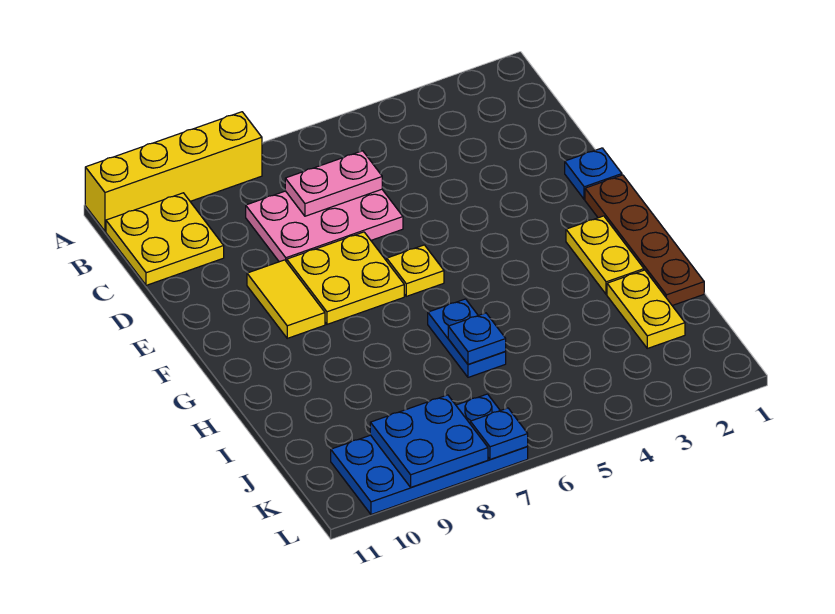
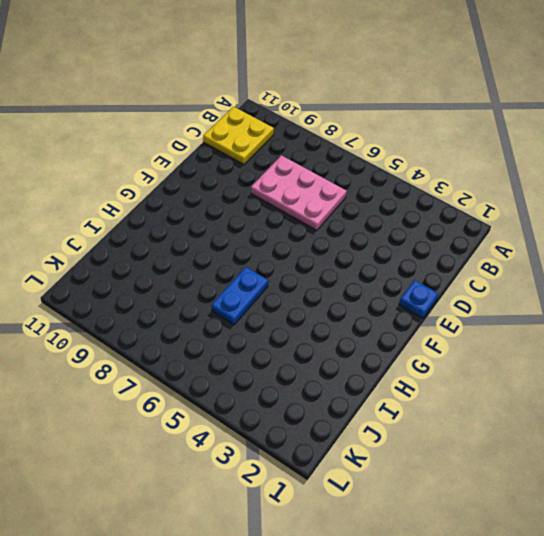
none -> yellow brick A8:A11 level 1
none -> yellow plate E7:F8 level 1
none -> yellow tile E9:F9 level 1

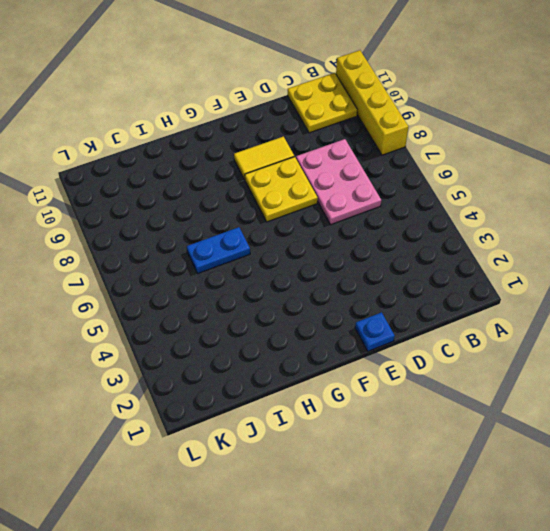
none -> brown plate F1:I1 level 1
none -> yellow plate F6 level 1
none -> yellow plate G2:H2 level 1

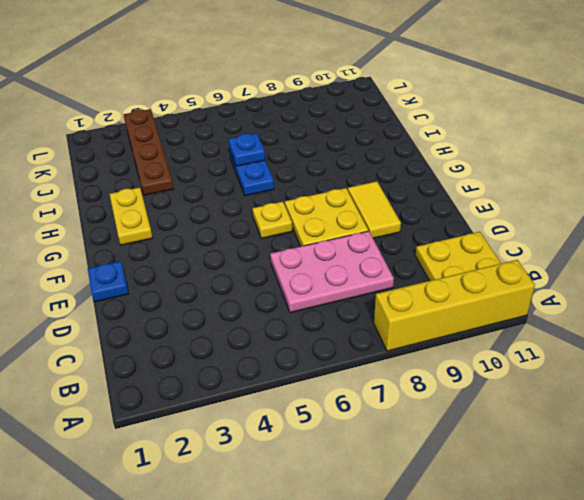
brown plate I3:L3 level 1 -> brown plate F1:I1 level 1
none -> yellow plate I2:J2 level 1
none -> blue plate K7:L10 level 1
none -> pink plate C6:C7 level 2

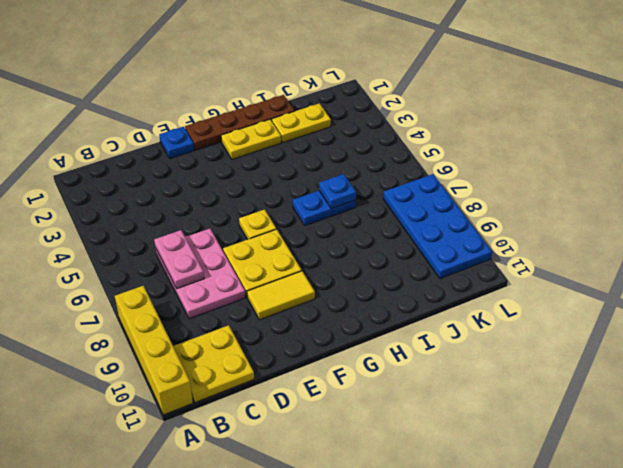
none -> blue plate K8:L9 level 2
none -> blue plate L7 level 2

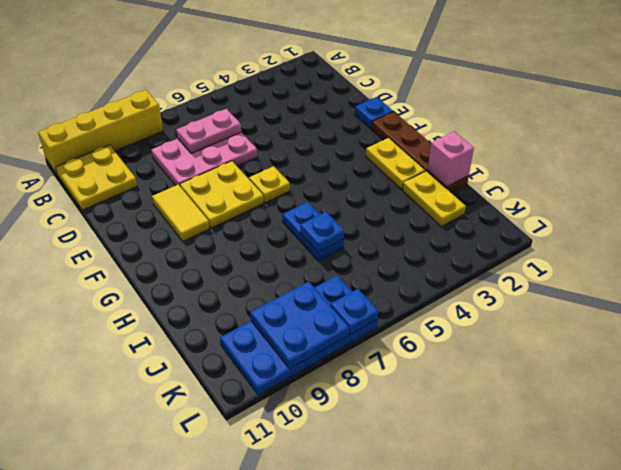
pink brick I1 level 2 -> none

